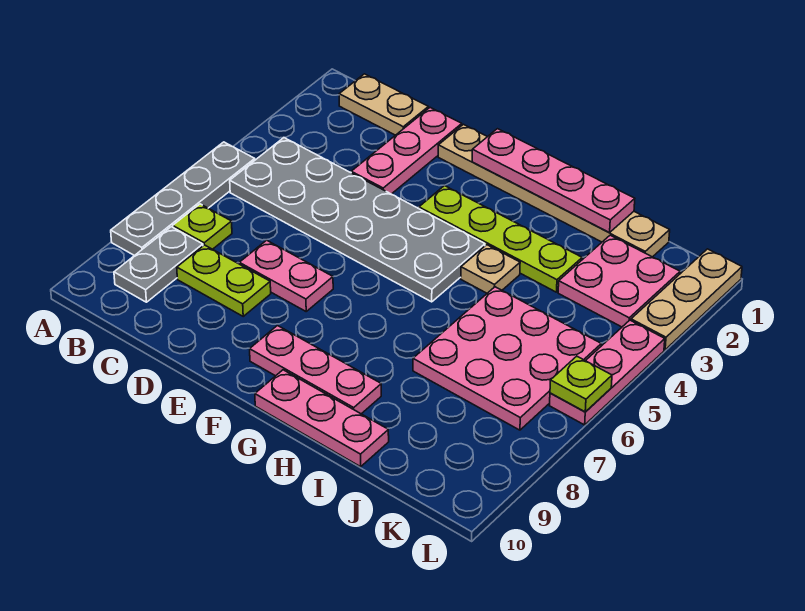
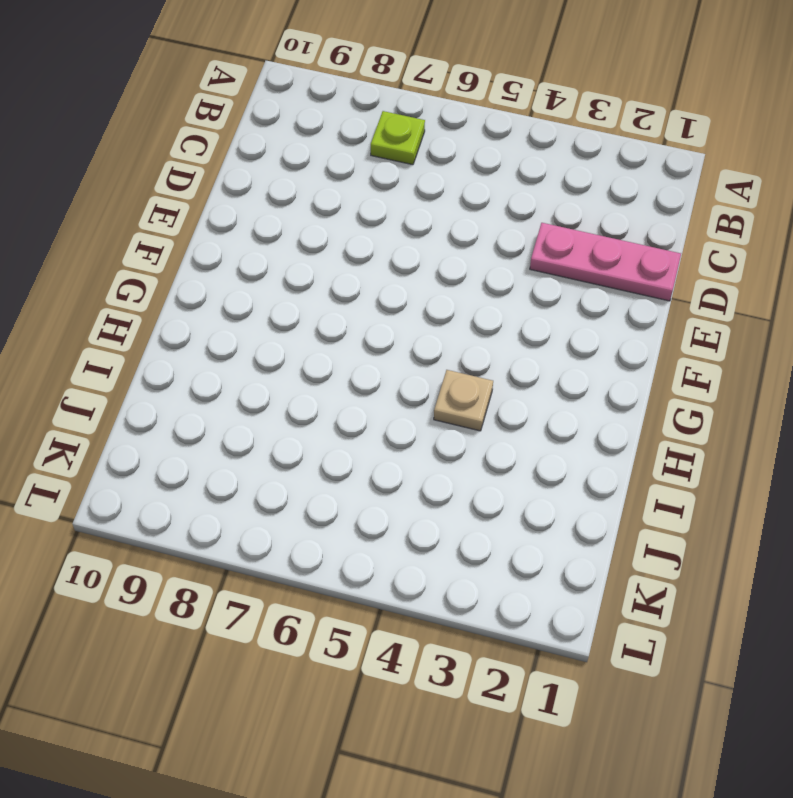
none -> grey plate A5:A8 level 1
none -> tan plate B1:C1 level 1
none -> grey plate B4:G5 level 1

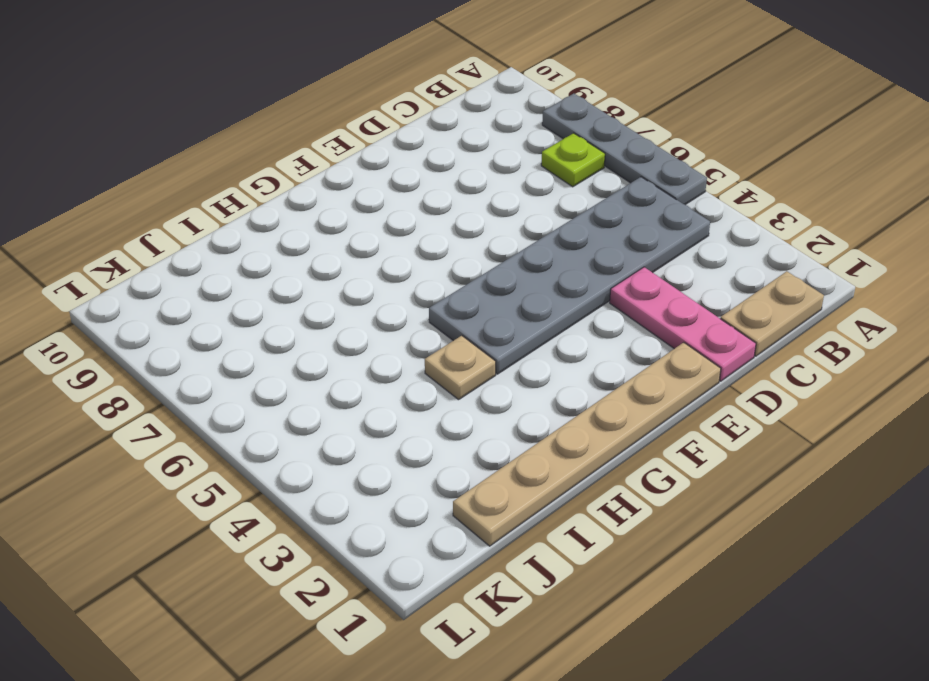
none -> grey plate B8:B9 level 1
none -> lime plate C8:D8 level 1
none -> pink plate D7:E7 level 1

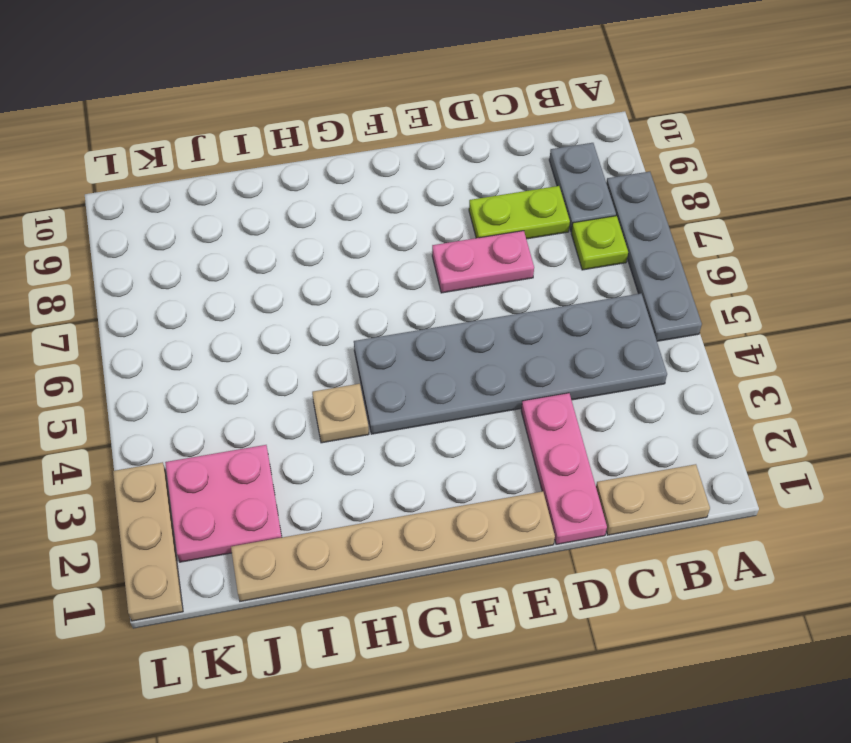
none -> lime plate F3:I3 level 1
none -> pink plate F9:H9 level 1
none -> pink plate G10:I10 level 1

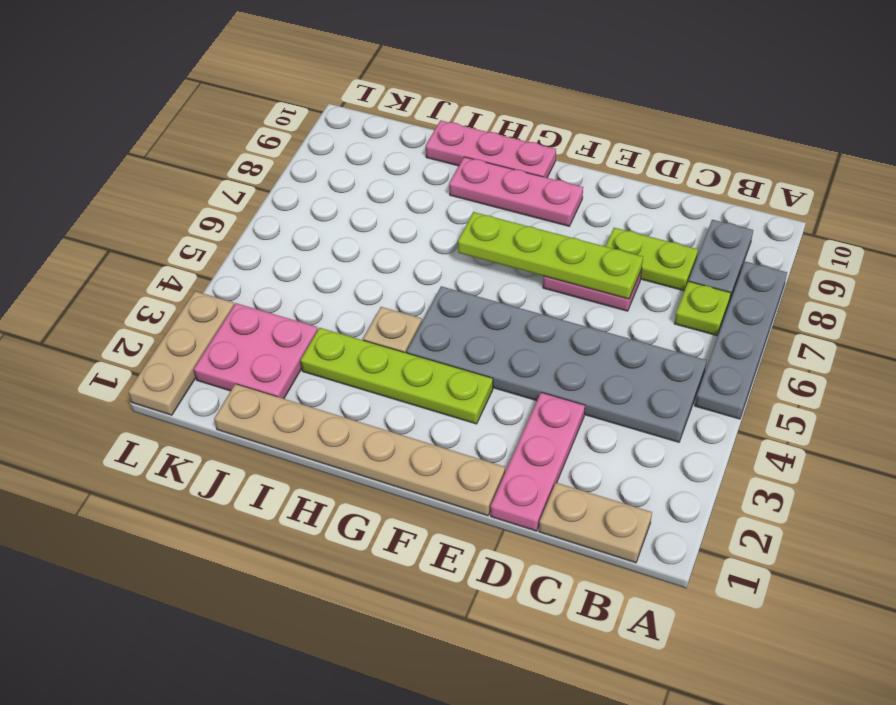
lime plate D7:G7 level 2 -> none
none -> pink plate I5:K7 level 1
none -> pink plate L4:L6 level 1
none -> pink plate F1:I1 level 2

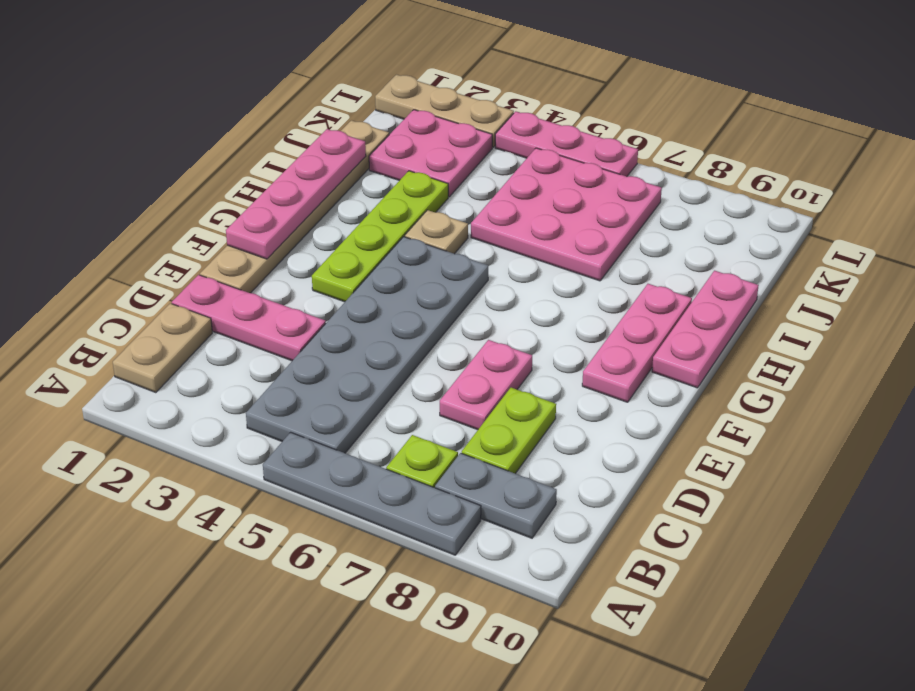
none -> lime plate L6 level 2

